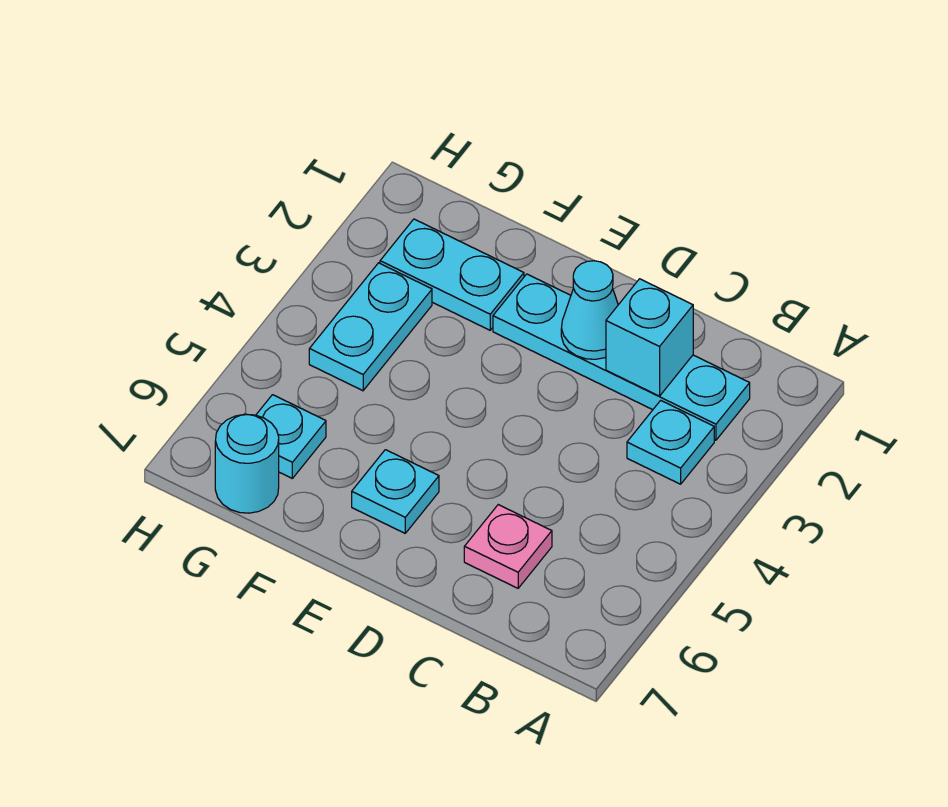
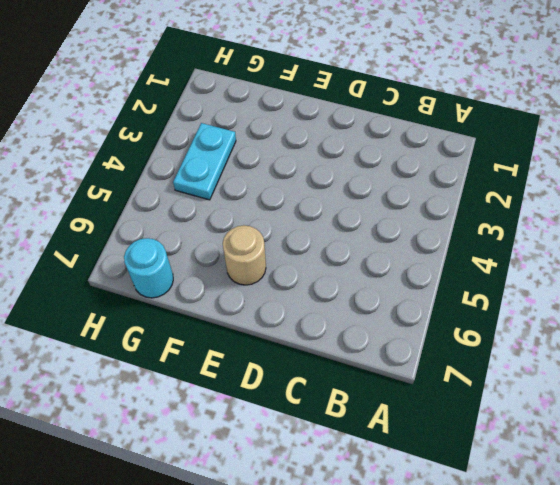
tan round brick E6 level 1 -> cyan plate E6 level 1
none -> cyan plate B2:E2 level 1
none -> cyan plate B3 level 1

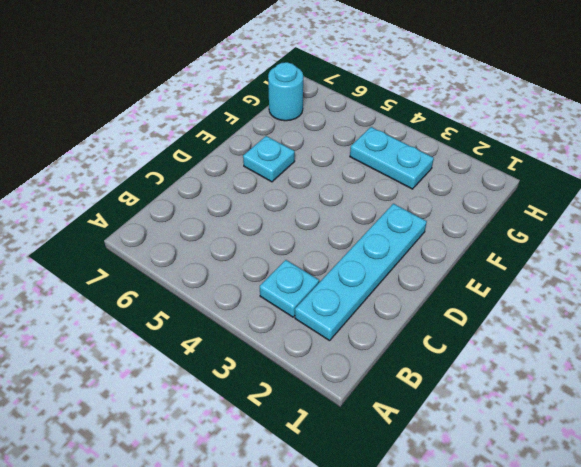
none -> pink plate C6 level 1
none -> cyan plate F2:G2 level 1

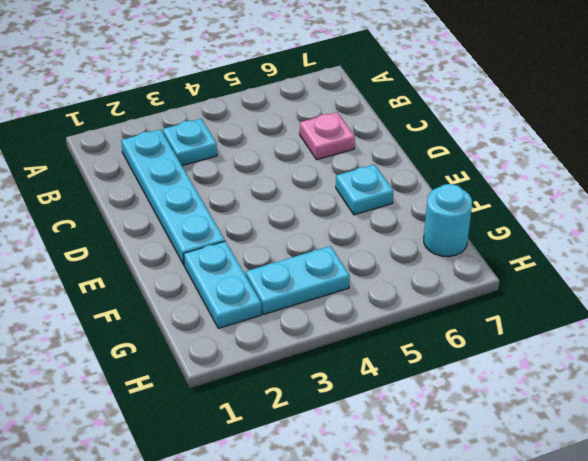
none -> cyan plate G6 level 1
none -> cyan brick C2 level 2

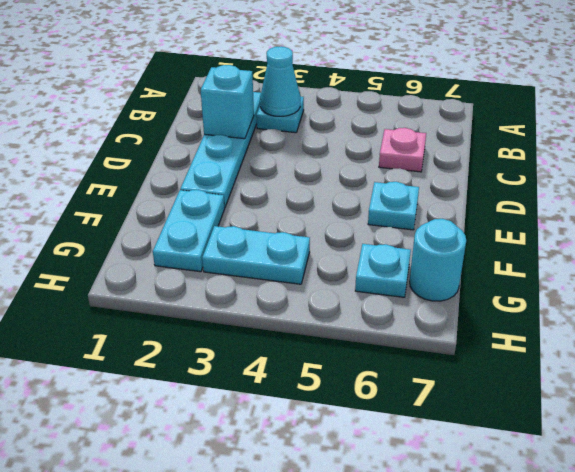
cyan cone B3 level 2 -> cyan cone D2 level 2

